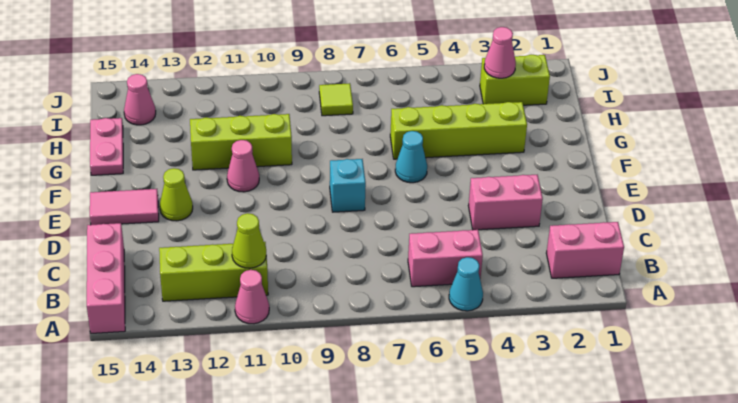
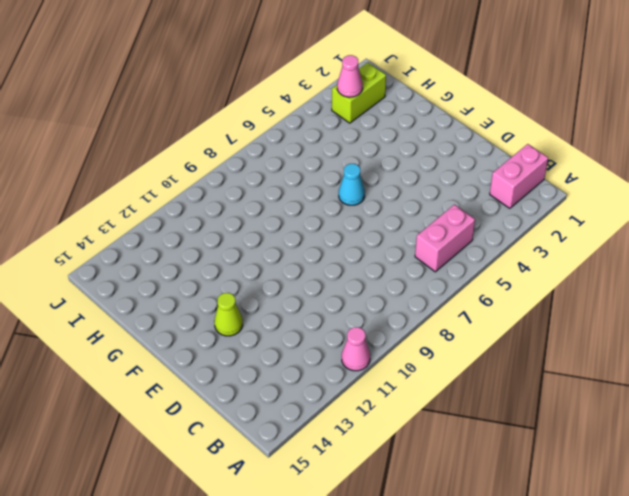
none -> cyan cone A5 level 1
none -> pink brick A15:C15 level 1
none -> lime brick B11:B13 level 1

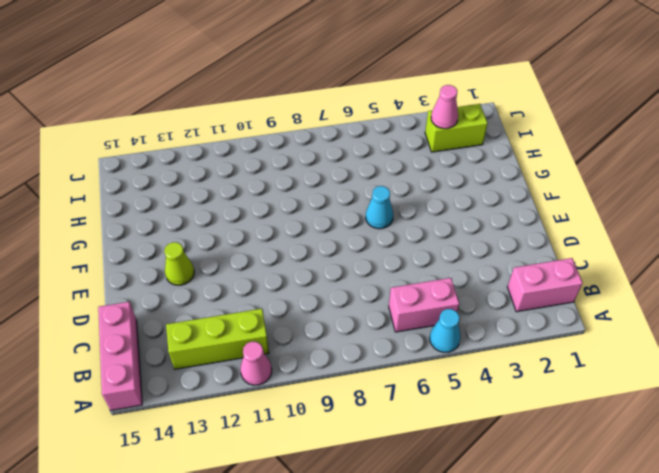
none -> pink brick D3:D4 level 1
none -> cyan brick E8 level 1
none -> pink tile E14:E15 level 1

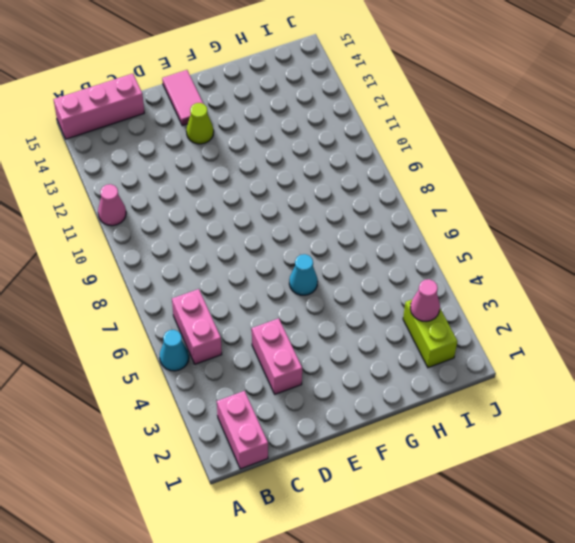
none -> lime brick B11:B13 level 1
none -> cyan brick E8 level 1
none -> pink cone F11 level 1

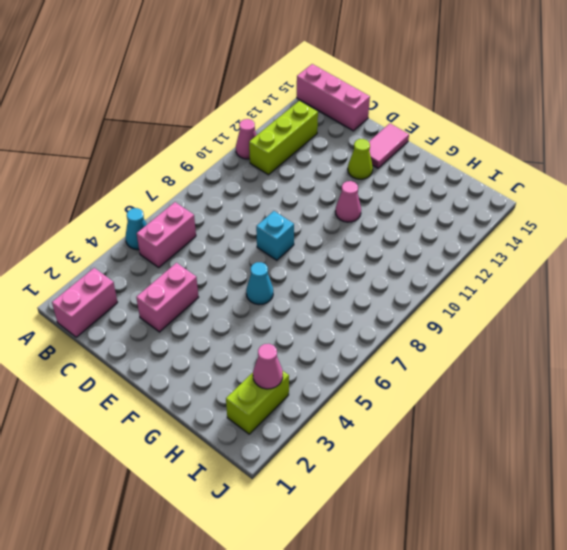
none -> lime brick G3:G6 level 1
none -> lime brick G10:G12 level 1
none -> pink plate G15:H15 level 1

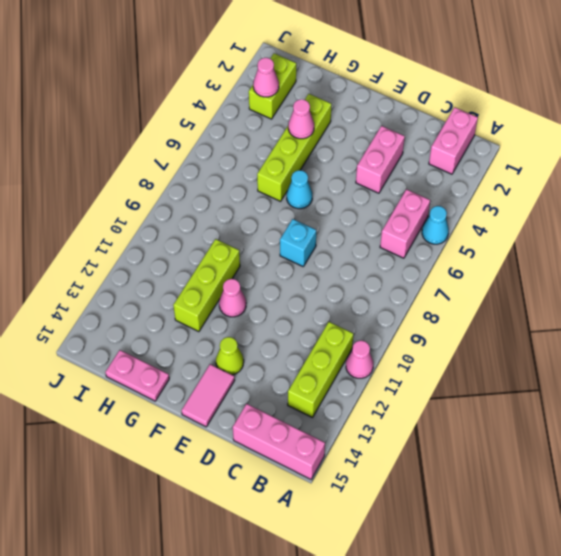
pink cone G4 level 2 -> pink cone I14 level 1
none -> lime tile I8 level 1
none -> lime cone B11 level 2

